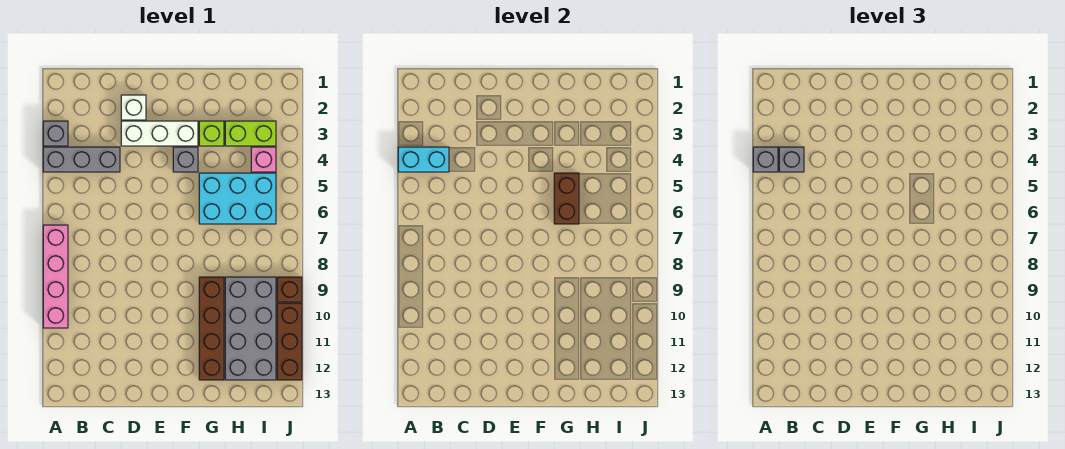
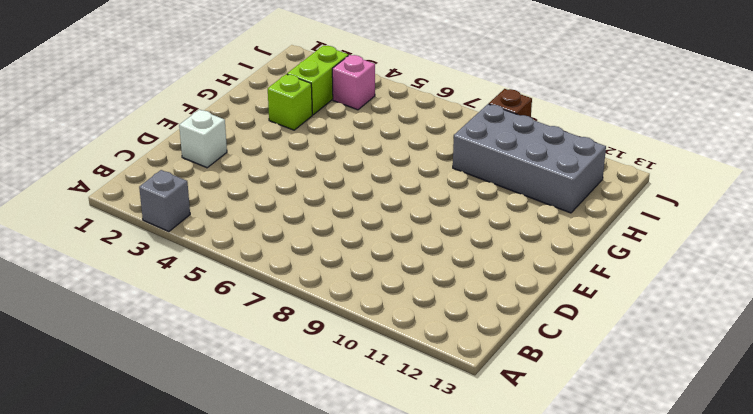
none -> grey brick A4:C4 level 1
none -> pink brick A7:A10 level 1
none -> white brick D3:F3 level 1

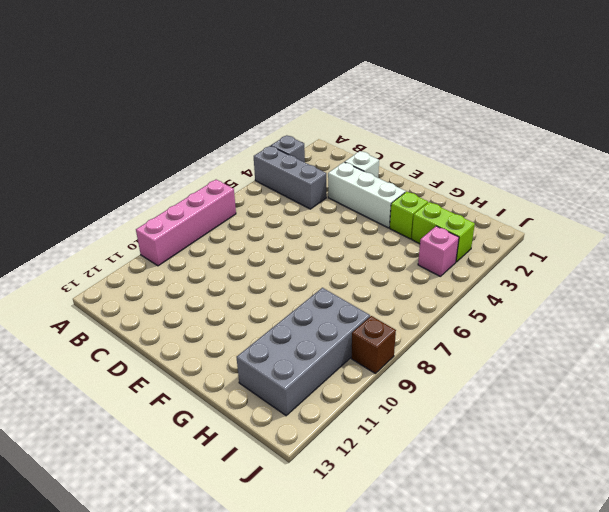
none -> grey brick F4 level 1
none -> cyan brick G5:I6 level 1
none -> brown brick G9:G12 level 1

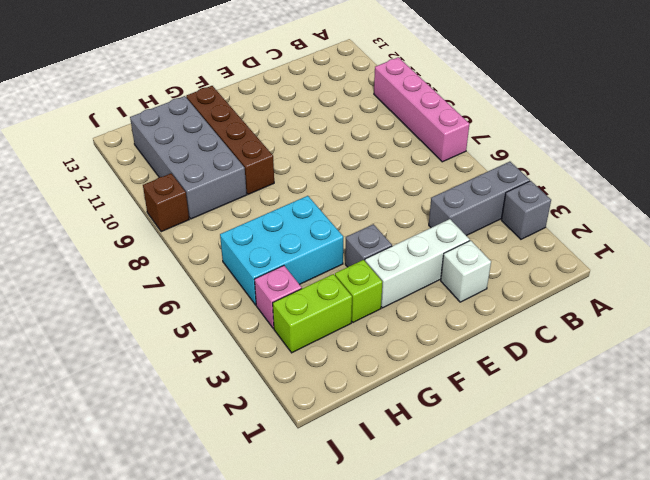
none -> brown brick J10:J12 level 1
none -> cyan brick A4:B4 level 2
none -> brown brick G5:G6 level 2

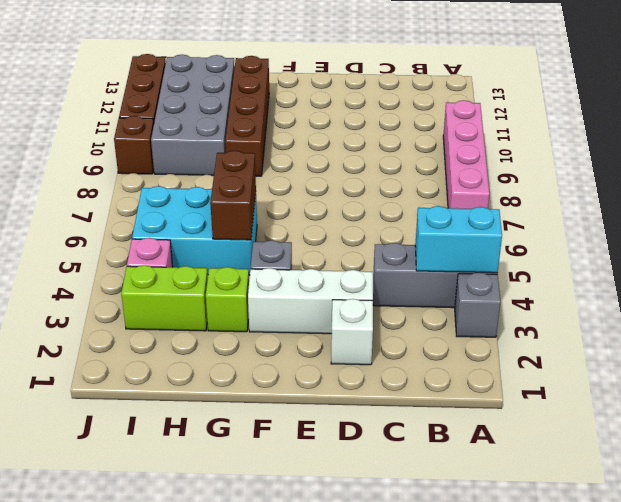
none -> grey brick A4 level 3
none -> grey brick B4 level 3

